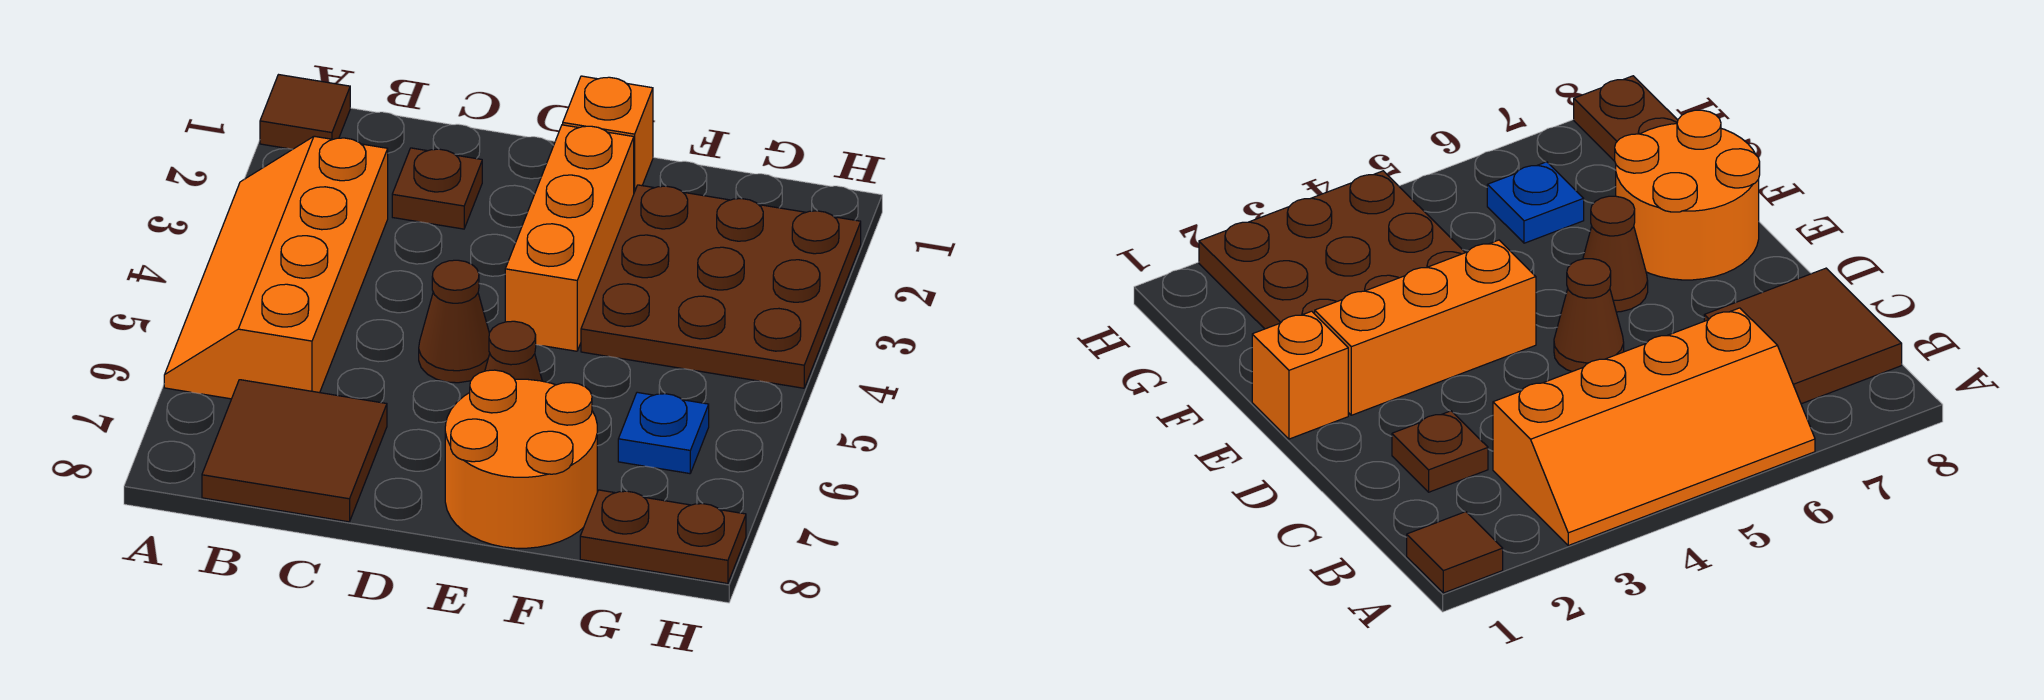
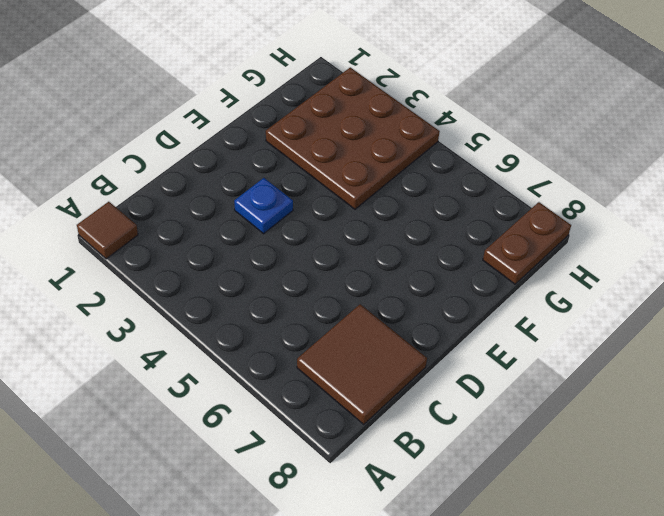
blue plate D3 level 1 -> blue plate G6 level 1
none -> orange slope A3:B6 level 1 top B
none -> brown plate C2 level 1
none -> brown cone D5 level 1

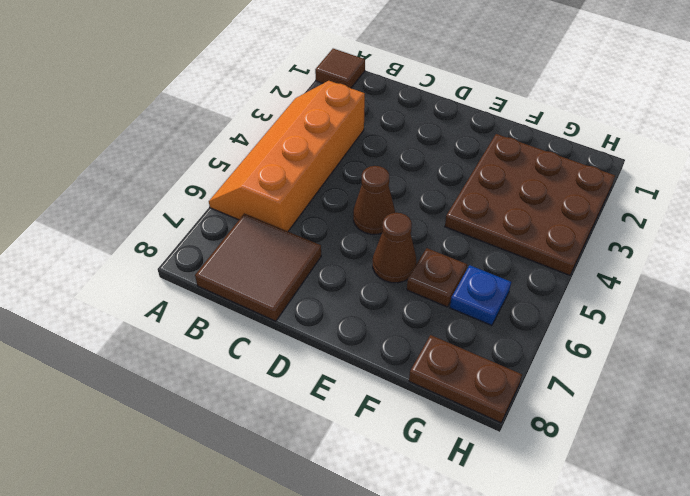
brown plate F6 level 1 -> brown plate C2 level 1
none -> orange brick E1 level 1
none -> orange brick E2:E4 level 1
none -> orange round brick E7:F8 level 1

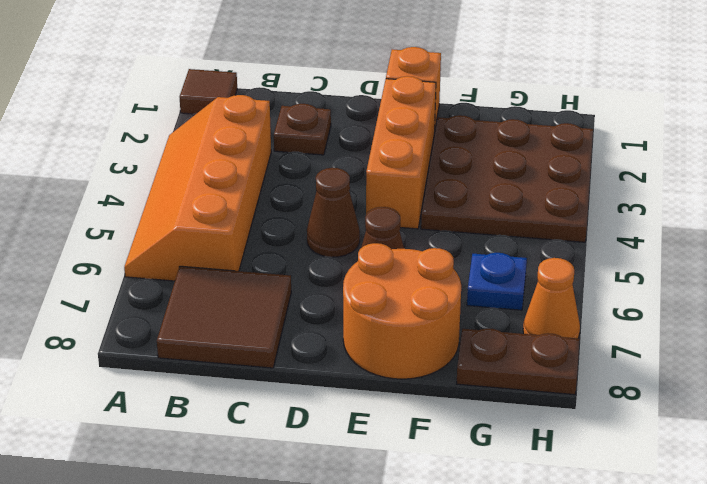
orange cone H7 level 1 -> none

